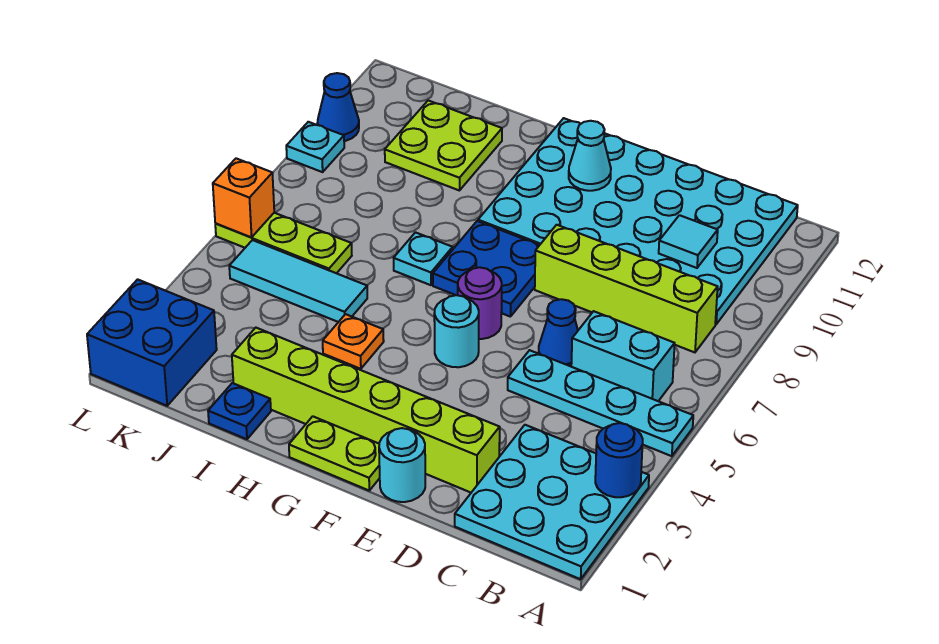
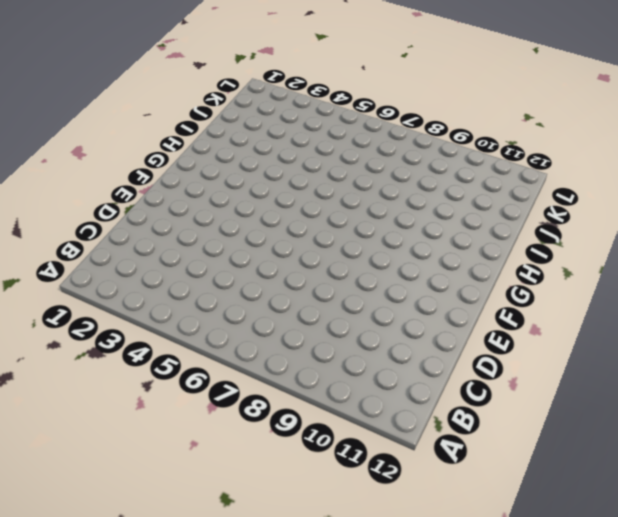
none -> cyan plate A1:C3 level 1
none -> cyan plate A5:D5 level 1
none -> cyan brick B6:C6 level 1

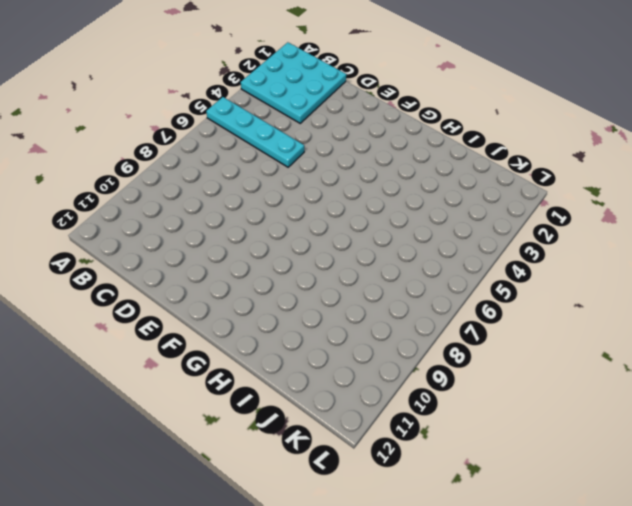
none -> cyan brick B6:C6 level 1
none -> lime brick B8:E8 level 1
none -> cyan plate B9:G12 level 1

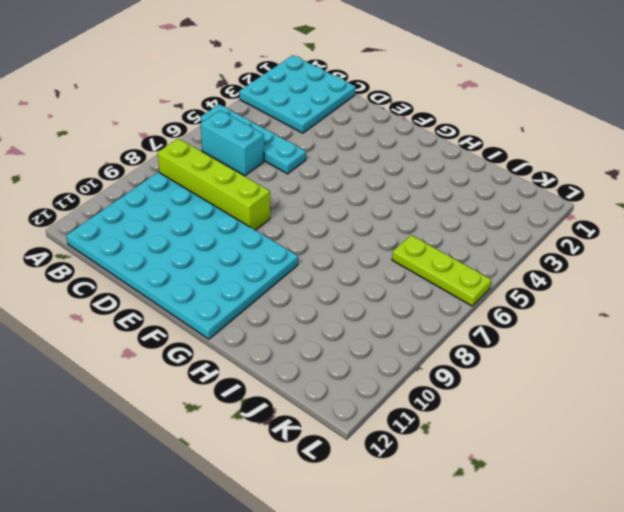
none -> lime brick D2:I2 level 1
none -> blue cone D6 level 1
none -> cyan round brick E1 level 1

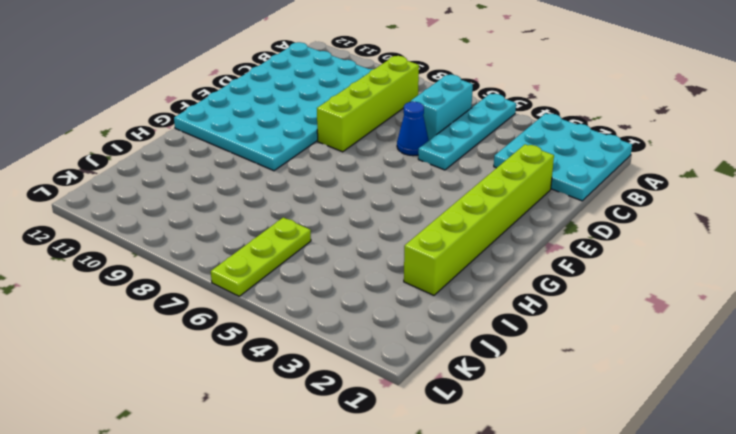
none -> cyan round brick E1 level 1
none -> lime plate F1:G1 level 1
none -> cyan round brick F5 level 1

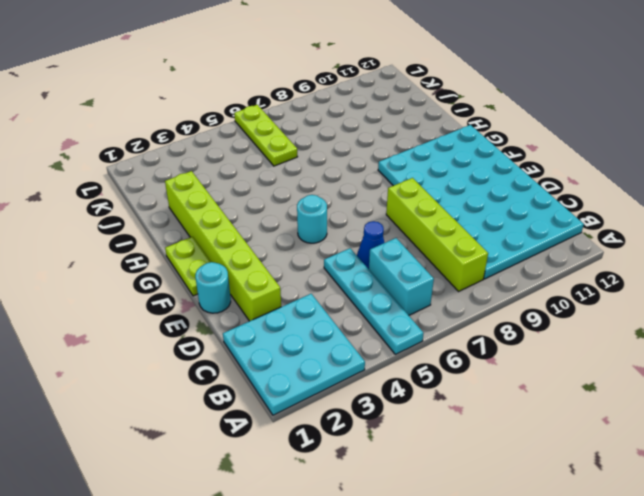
none -> purple round brick F6 level 1
none -> blue plate F7:G8 level 1
none -> orange plate H4 level 1

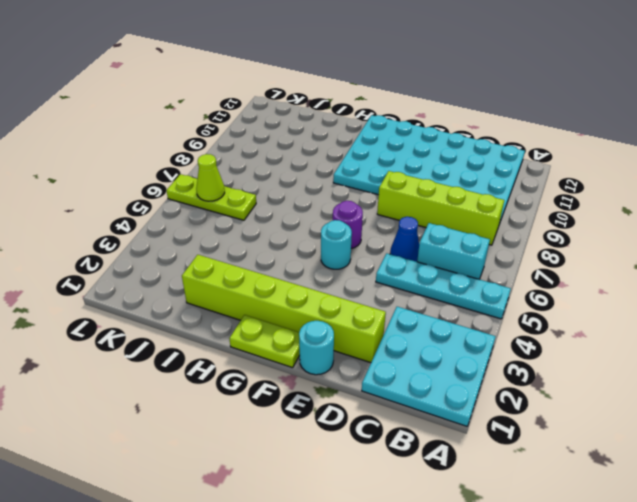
lime cone K6 level 2 -> none
none -> blue plate F7:G8 level 1
none -> orange plate H4 level 1
none -> cyan plate H7 level 1

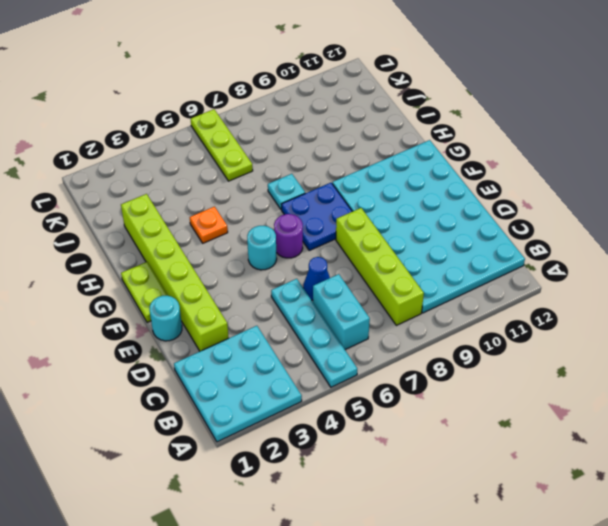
none -> blue plate I1 level 1
none -> cyan tile I5:K5 level 1
none -> lime plate I10:J11 level 1

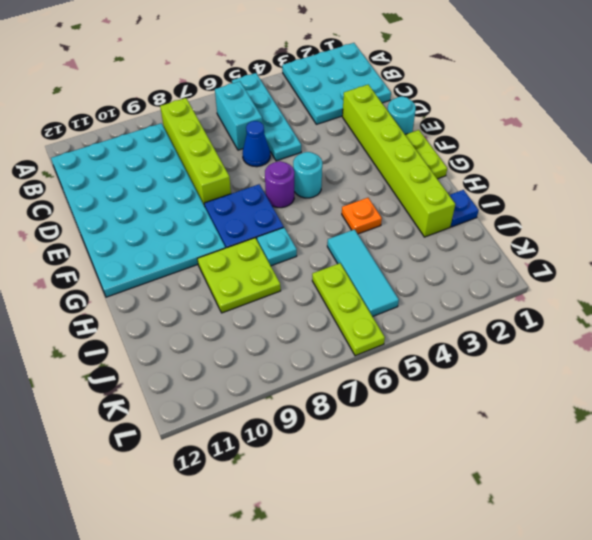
lime plate H8:I9 level 1 -> lime plate I10:J11 level 1
none -> blue brick K1:L2 level 1
none -> cyan plate L9 level 1
none -> blue cone L10 level 1

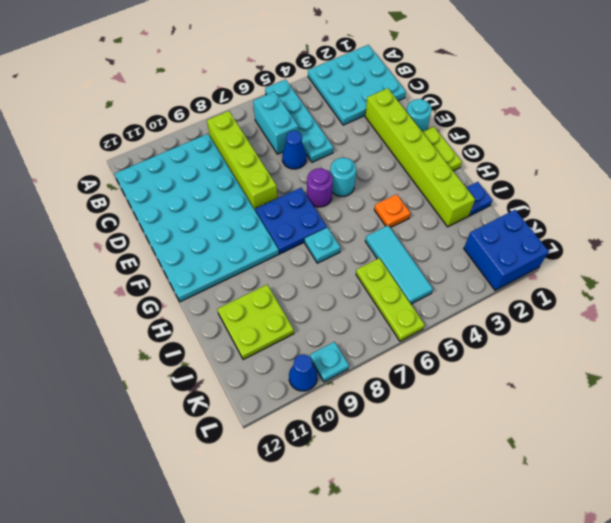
none -> blue round brick A3 level 2
none -> cyan tile C10 level 2
none -> cyan cone F11 level 2

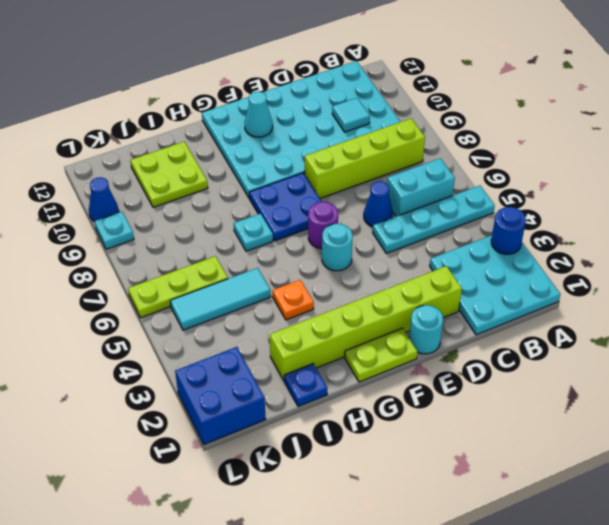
none -> orange brick L6 level 2

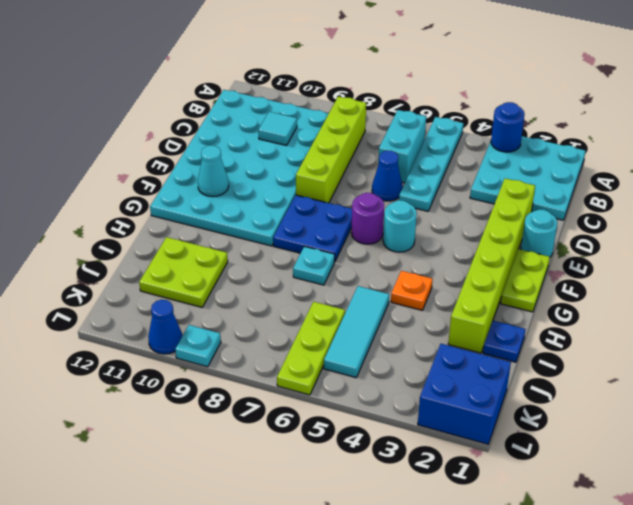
none -> orange brick L6 level 2

